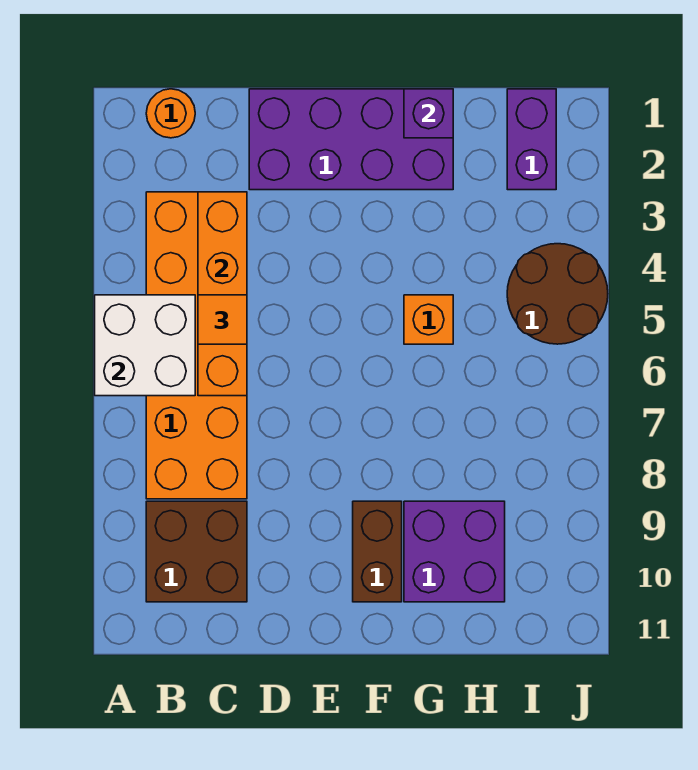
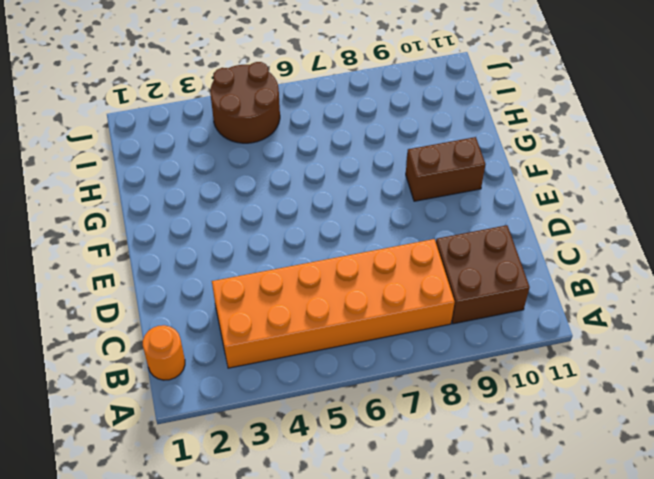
none -> purple brick D1:G2 level 1
none -> orange brick G5 level 1
none -> purple brick G9:H10 level 1

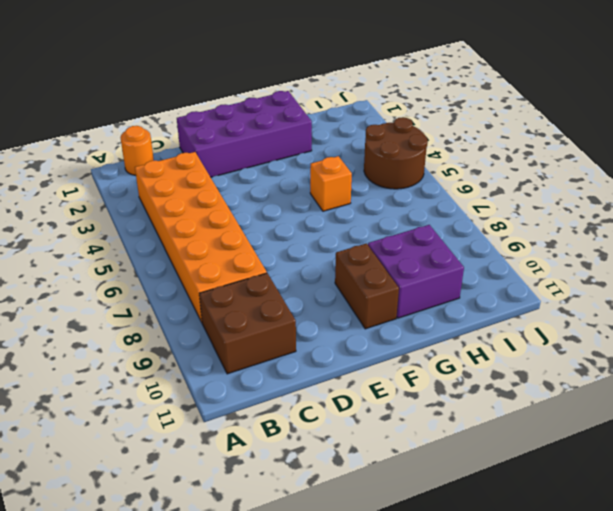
none -> purple brick I1:I2 level 1
none -> white brick A5:B6 level 2
none -> orange brick C3:C6 level 2

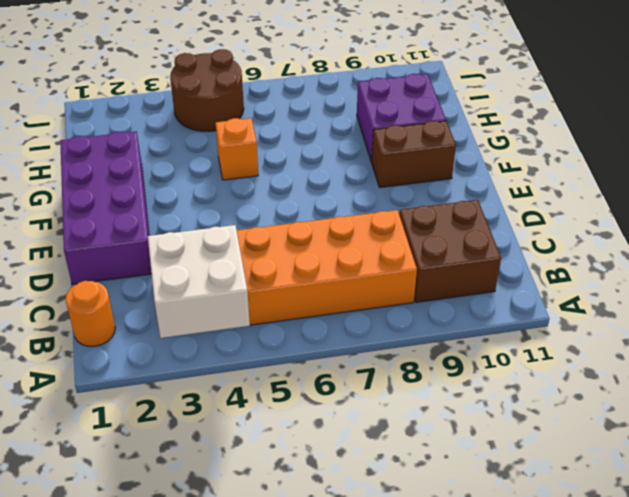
white brick A3:B4 level 2 -> white brick A5:B6 level 2
none -> purple brick I1:I2 level 1
none -> orange brick C3:C6 level 2
none -> purple brick G1 level 2

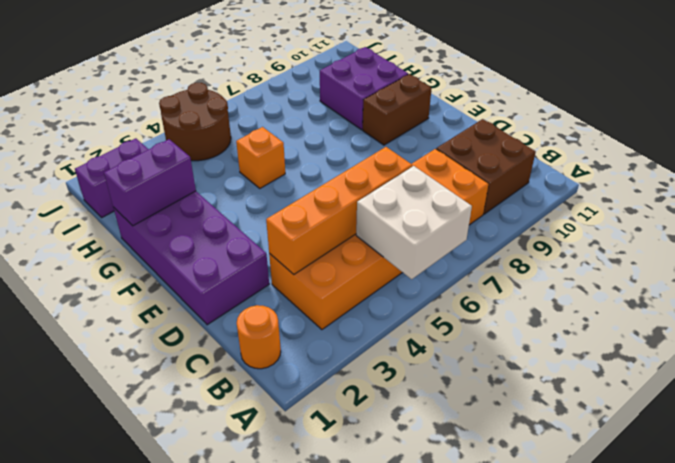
purple brick G1:G2 level 2 -> purple brick G1 level 2
none -> orange tile C5 level 3

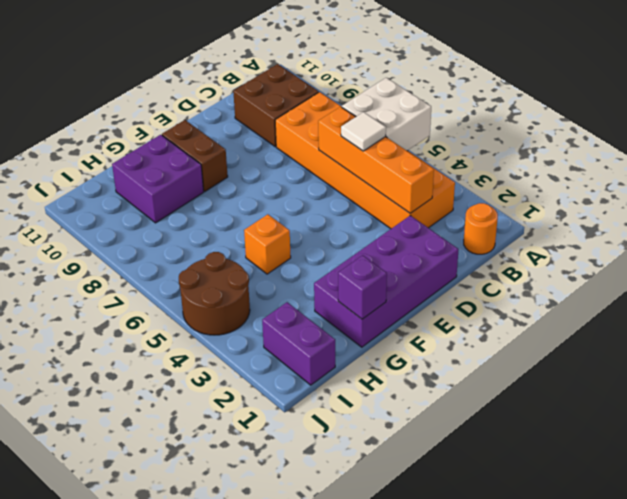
white tile C5 level 3 -> orange tile C5 level 3

